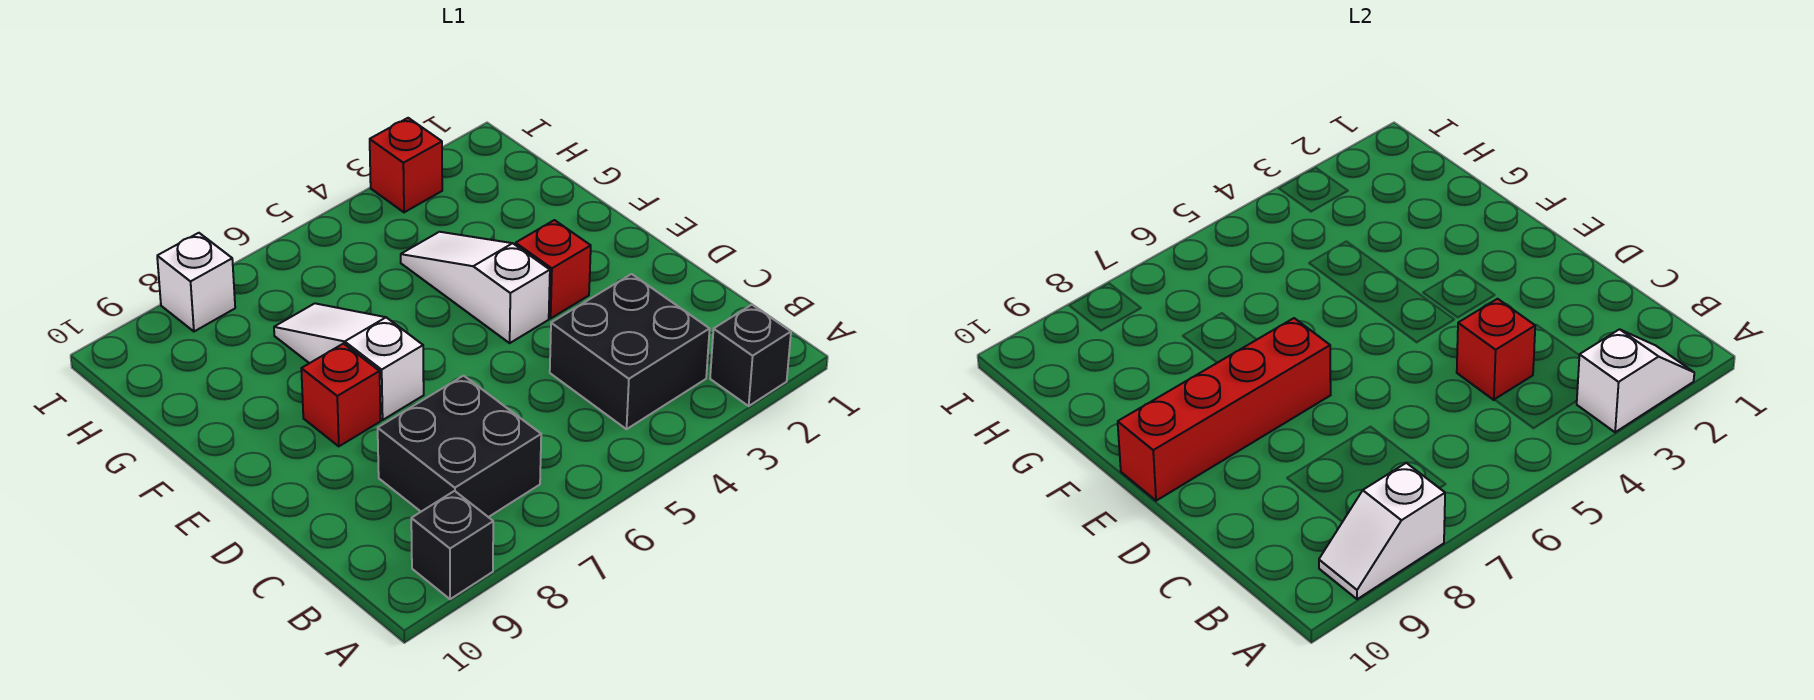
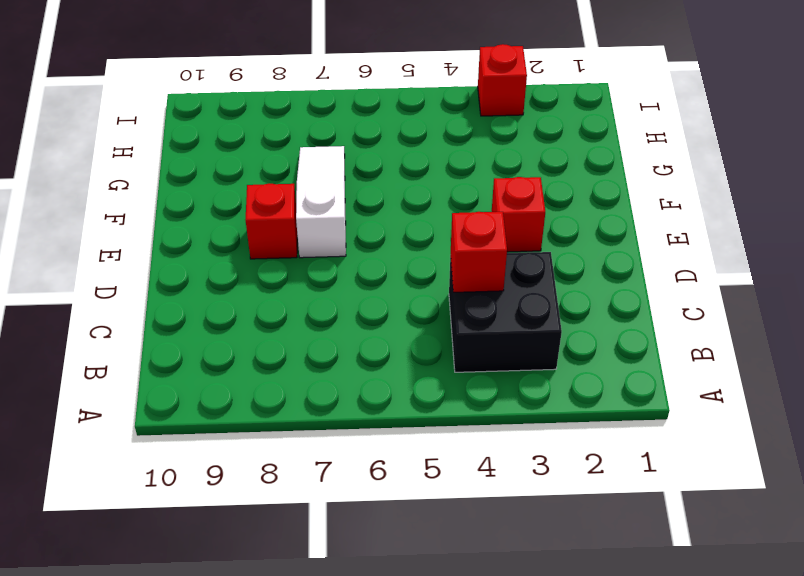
none -> black brick A2 level 1
none -> black brick A9 level 1
none -> black brick B7:C8 level 1

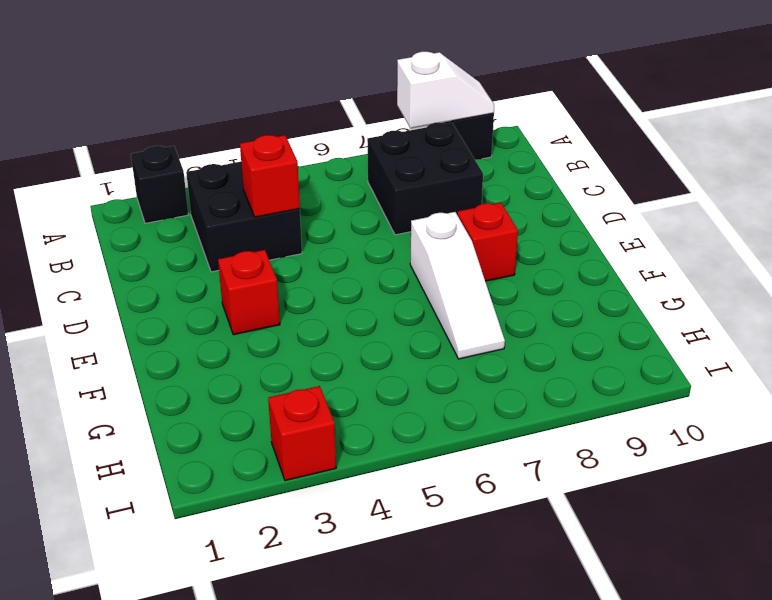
none -> white slope E4:G4 level 1 top E
none -> white brick I8 level 1
none -> white slope A2:A3 level 2 top 3

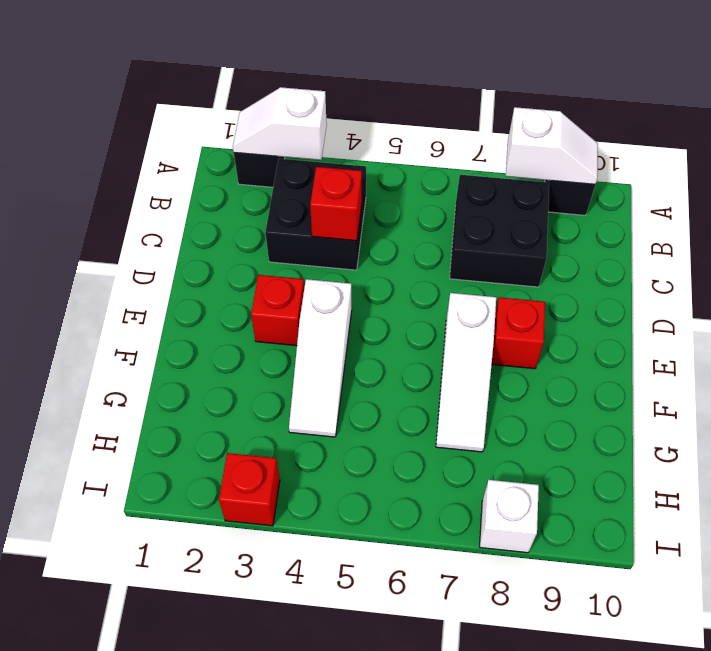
none -> red brick E7:E10 level 2

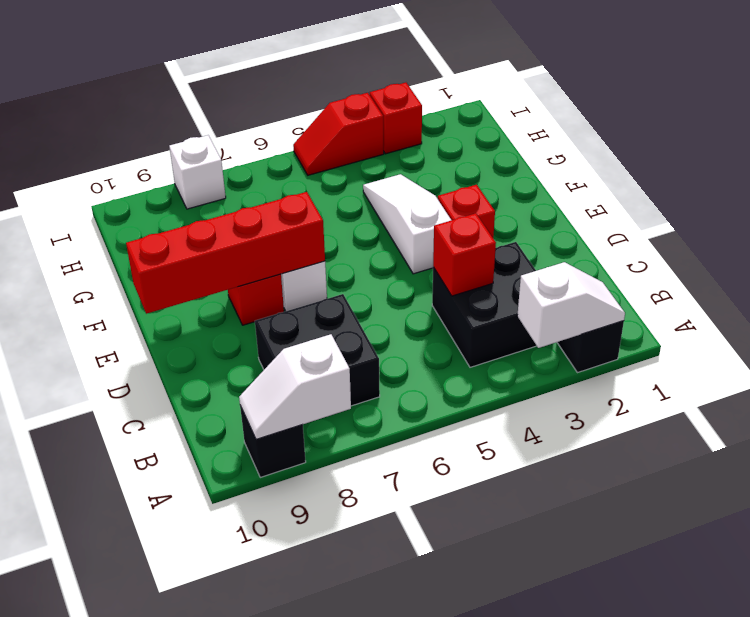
red slope I4:I5 level 1 top 4 -> none

